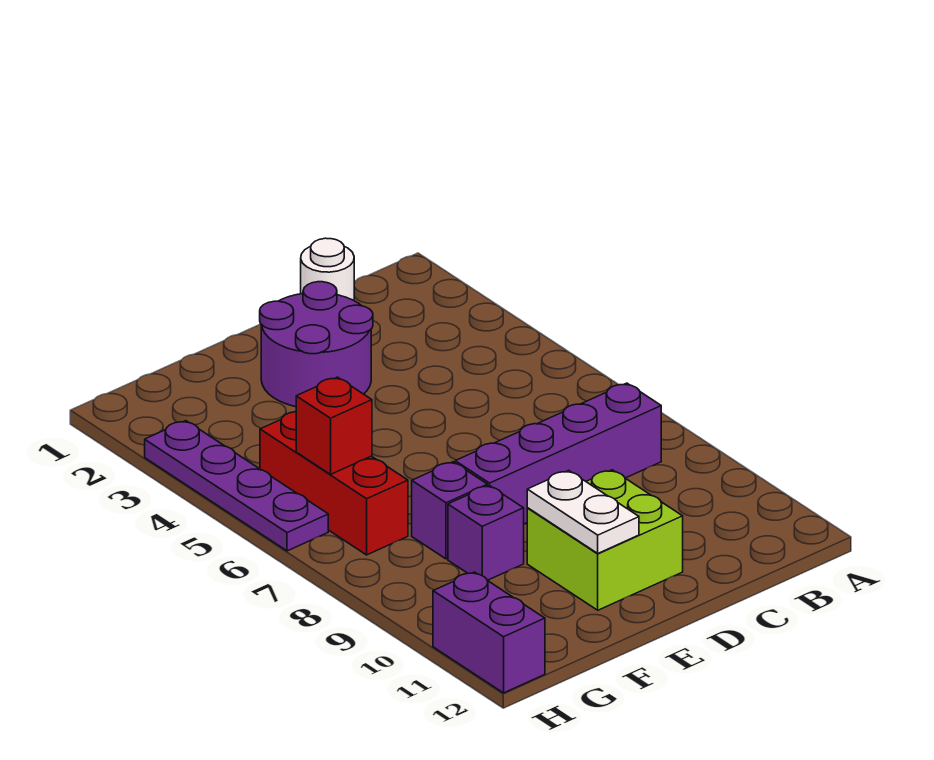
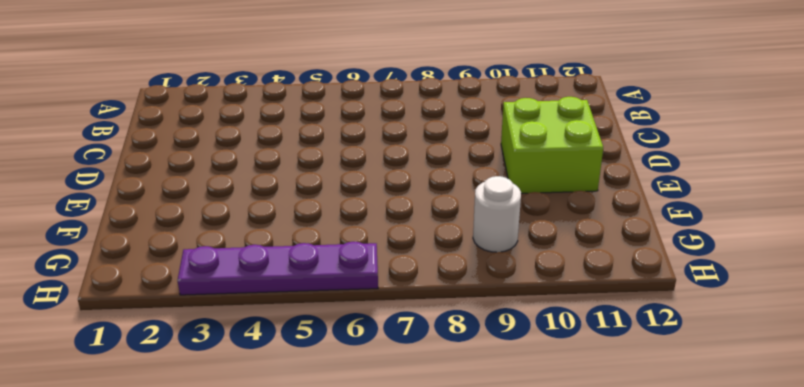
white round brick G9 level 1 -> white round brick C1 level 1
none -> purple brick B8:E8 level 1
none -> purple round brick D2:E3 level 1

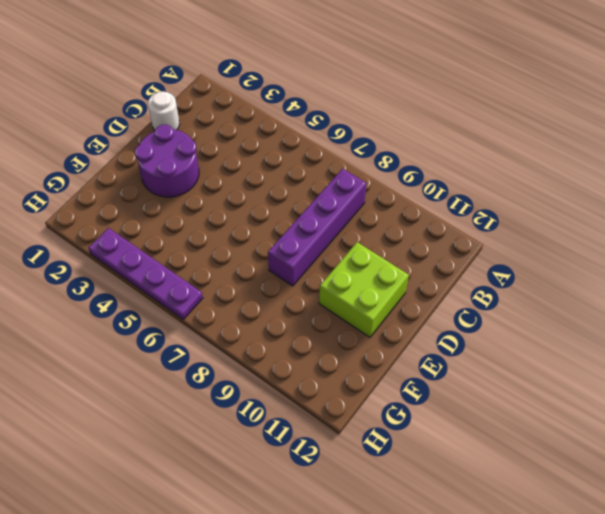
none -> purple brick F8 level 1
none -> purple brick F9 level 1

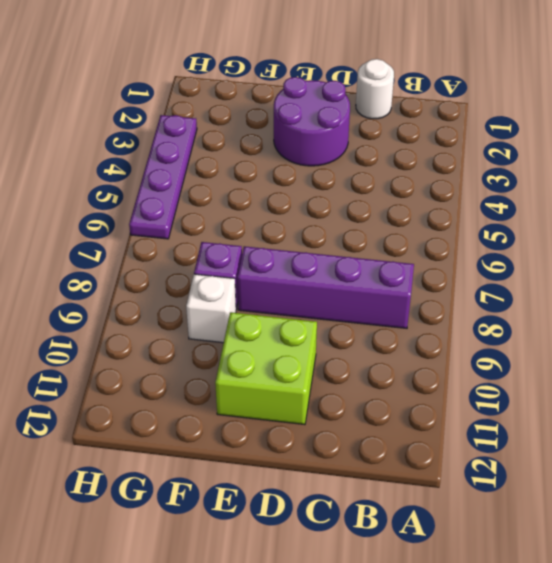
white brick F9 level 1 -> purple brick F9 level 1
none -> red brick G5:G7 level 1
none -> purple brick H11:H12 level 1

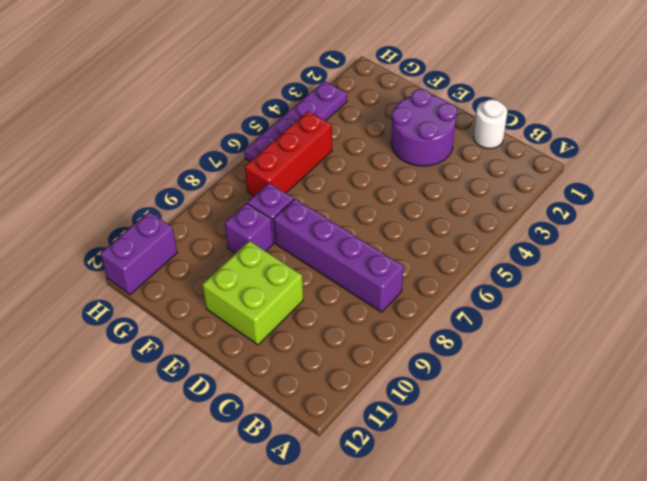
none -> white plate E10:E11 level 2
none -> red brick G6 level 2

